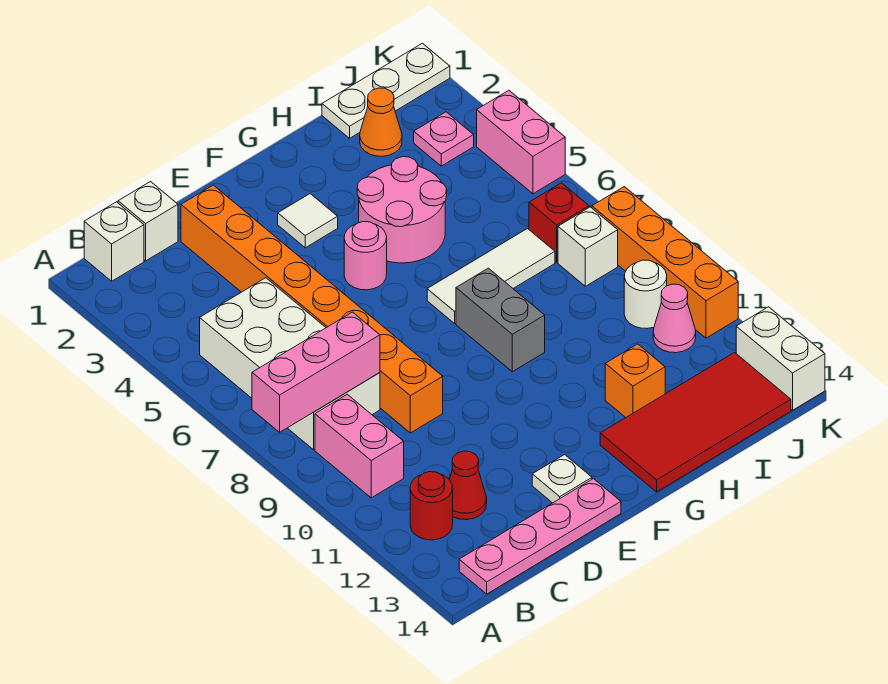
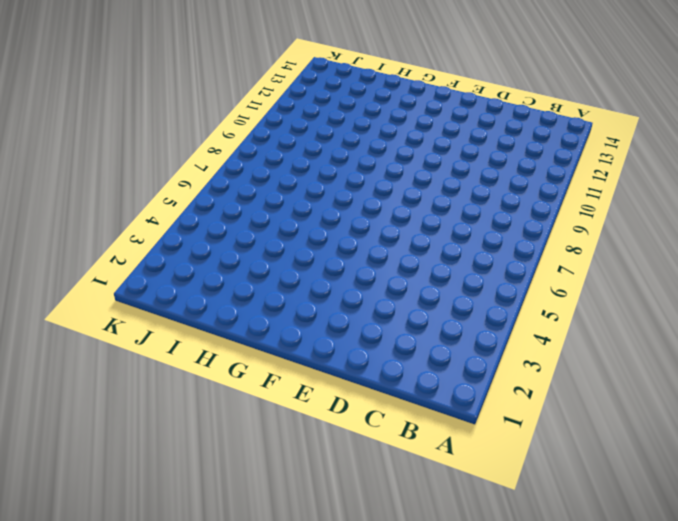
none -> white brick B1 level 1
none -> white brick B5:C8 level 1
none -> pink brick B9:B10 level 1

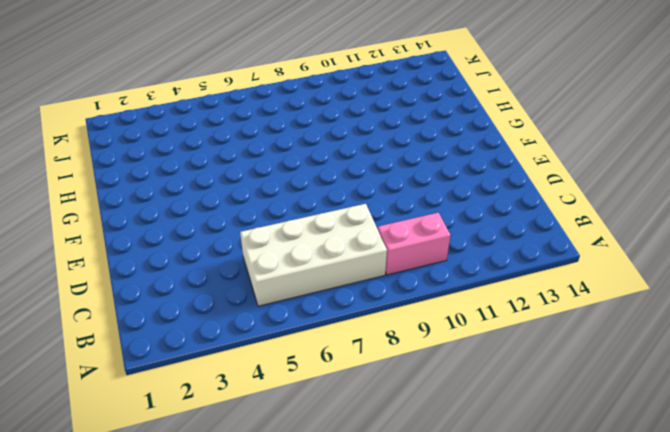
none -> white brick B1 level 1
none -> red round brick B12 level 1
none -> pink plate B14:E14 level 1

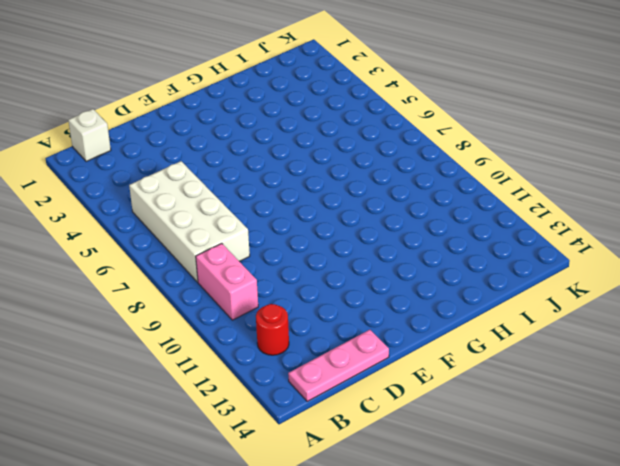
pink plate B14:D14 level 1 -> pink plate B14:E14 level 1
none -> white brick C1 level 1
none -> red cone C12 level 1
none -> orange brick D2:D9 level 1

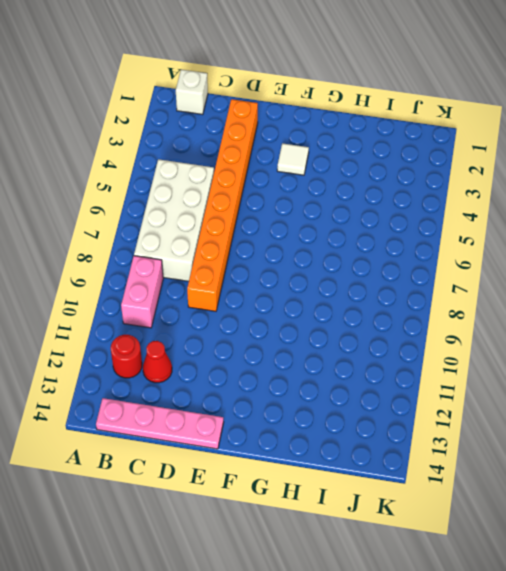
none -> white brick C1 level 1
none -> white plate E13 level 1
none -> pink round brick F5 level 1

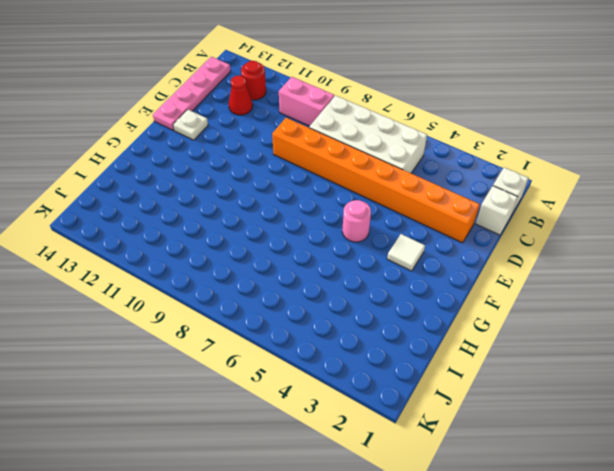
none -> pink round brick G4:H5 level 1
none -> white tile G7:I7 level 1
none -> grey brick G8:G9 level 1

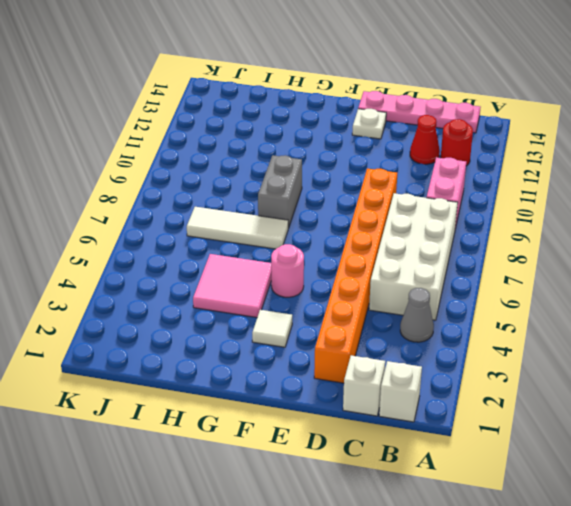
grey cone B4 level 1 -> none
pink tile G4:H5 level 1 -> pink round brick G4:H5 level 1
none -> red tile G13:J14 level 1
none -> orange brick H12 level 1
none -> white plate I1:K1 level 1

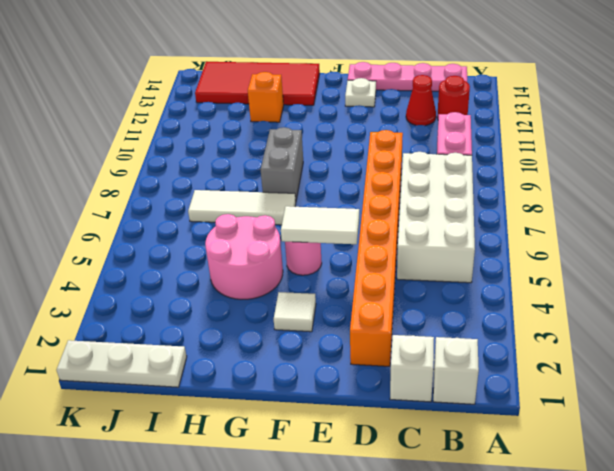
white tile E5:F5 level 2 -> none
none -> orange cone I2 level 1
none -> pink plate J3 level 1
none -> red brick J7 level 1

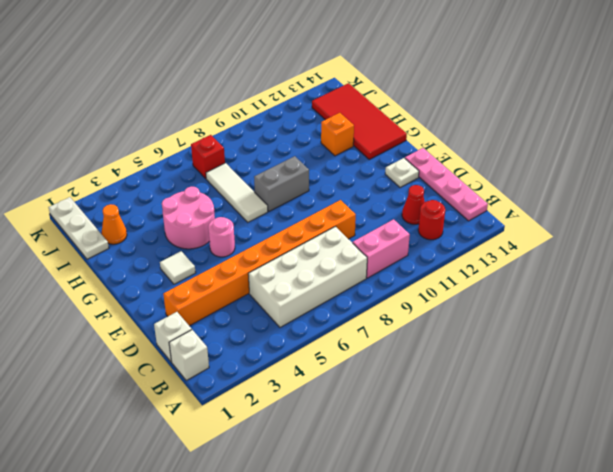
none -> pink plate J3 level 1
none -> white brick J8 level 1
none -> white round brick J10 level 1

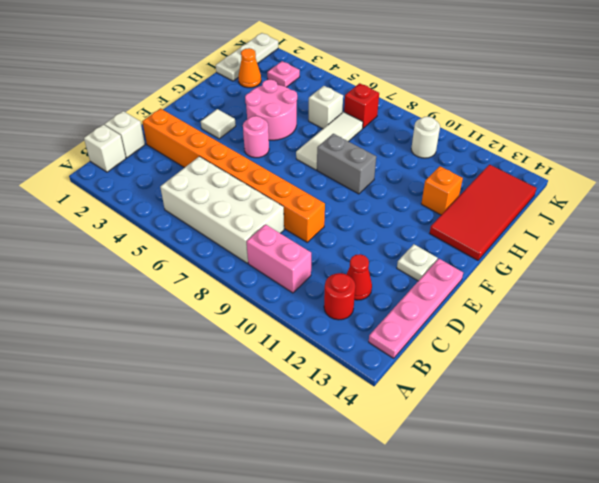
white brick I6 level 1 -> white brick J8 level 1
none -> pink cone J11 level 1
none -> pink brick K4:K5 level 1
none -> orange brick K8:K11 level 1

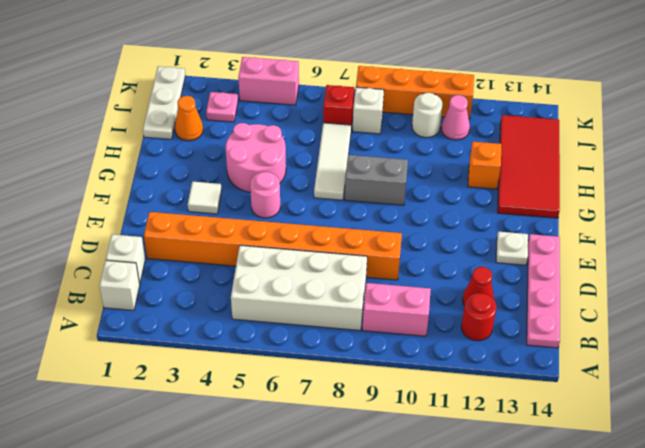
none -> white brick K13:K14 level 1
none -> pink brick A8:C8 level 2

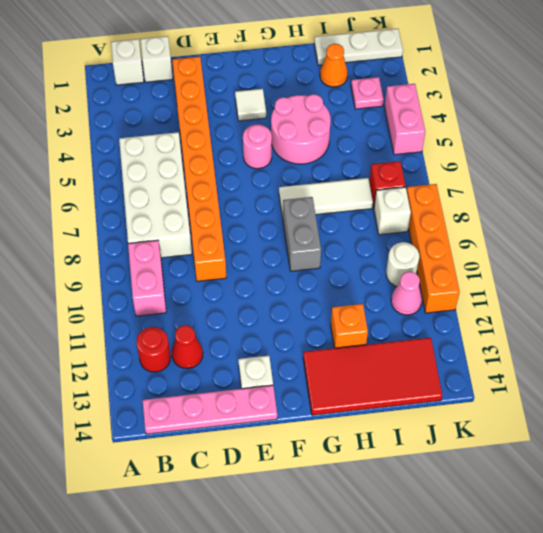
none -> white brick K13:K14 level 1
none -> pink brick A8:C8 level 2

